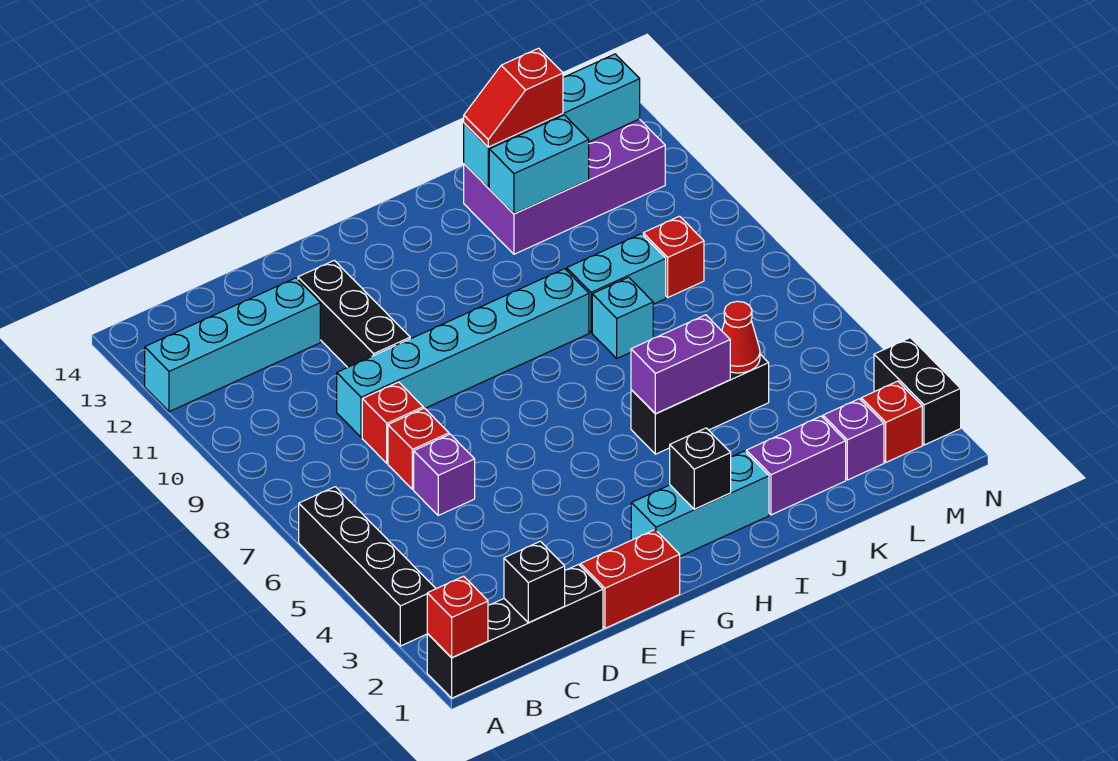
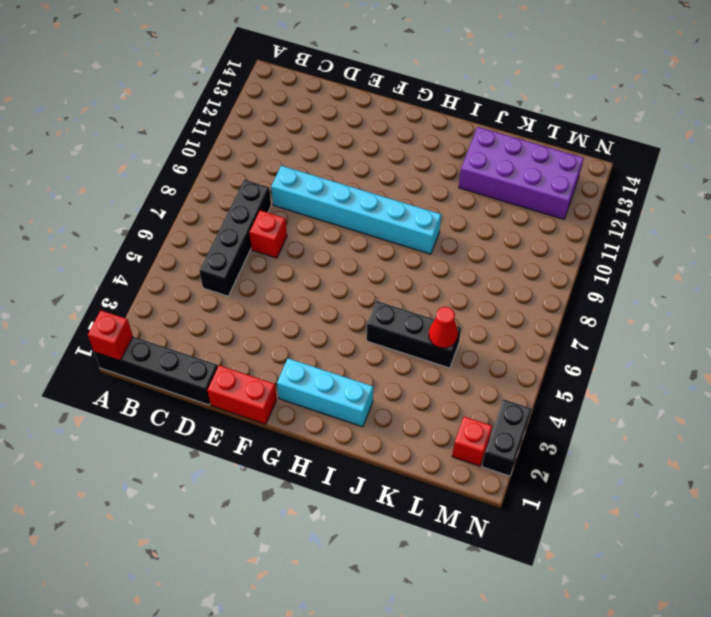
black brick C5:C8 level 1 -> black brick A3:A6 level 1
none -> cyan brick A12:D12 level 1
none -> purple brick D6 level 1
none -> red brick D8 level 1

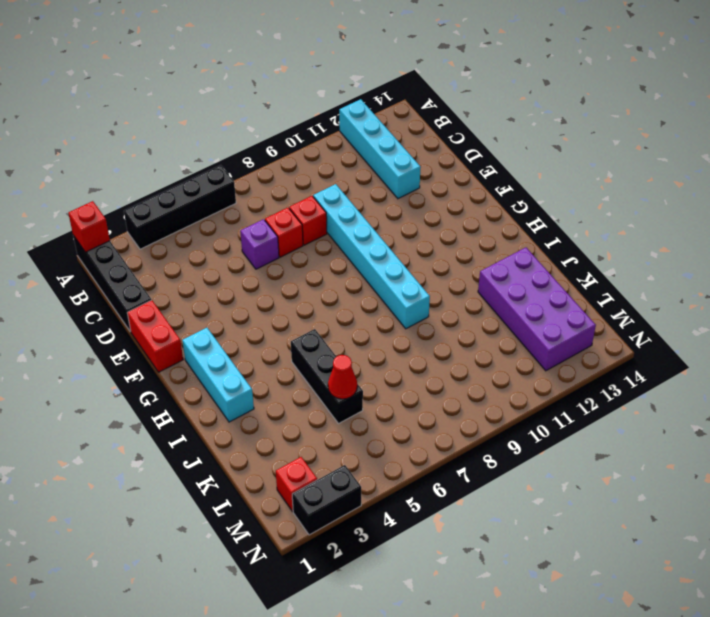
none -> black brick E10:E12 level 1
none -> purple brick J2:K2 level 1
none -> cyan brick J8 level 1

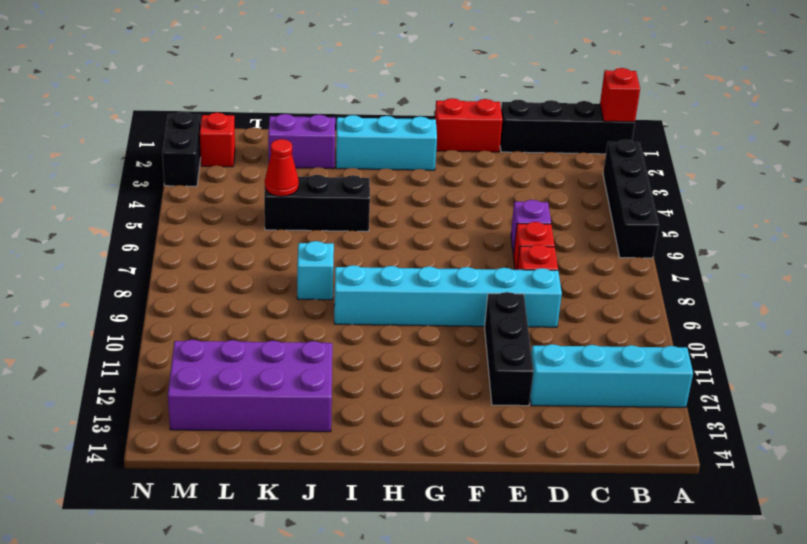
none -> cyan brick J9:K9 level 1
none -> purple brick L2 level 1
none -> red brick L9 level 1

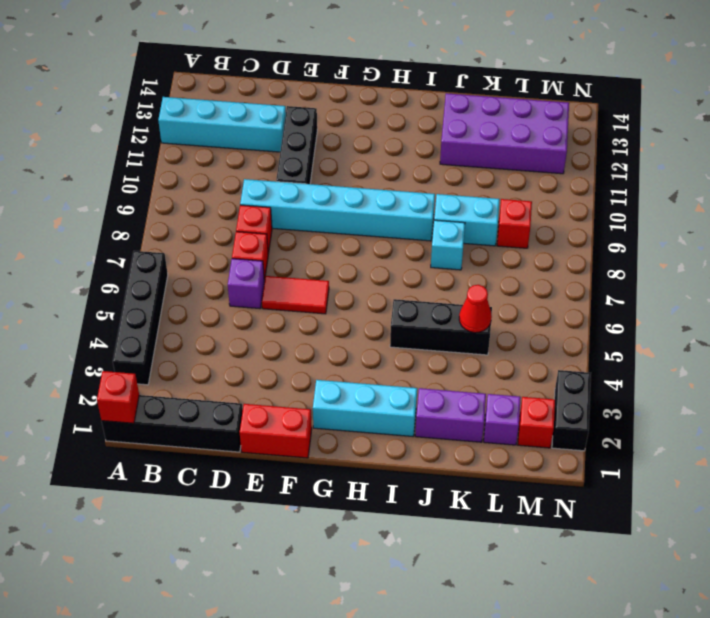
red tile E6:F6 level 1 -> none
none -> black brick C1 level 2
none -> black brick H2 level 2
none -> purple brick I5:J5 level 2

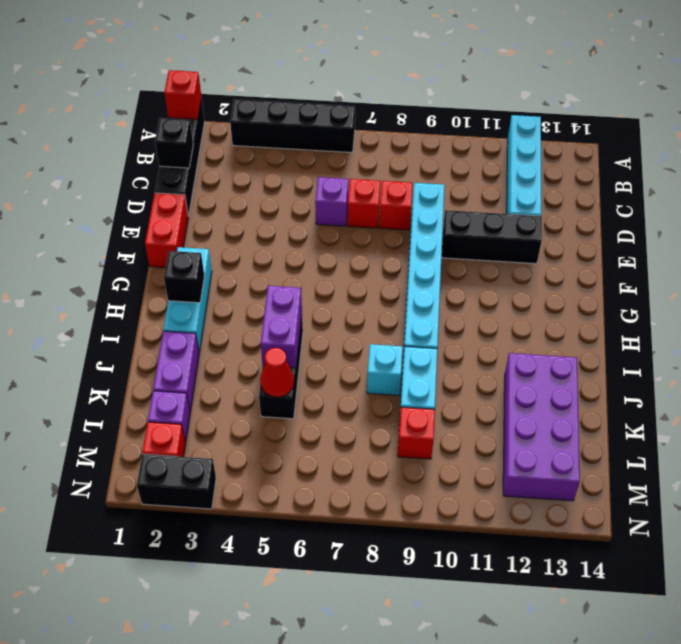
none -> cyan brick J12:K12 level 2
none -> cyan brick J13:M13 level 2
none -> red slope J13:K13 level 3 top K

